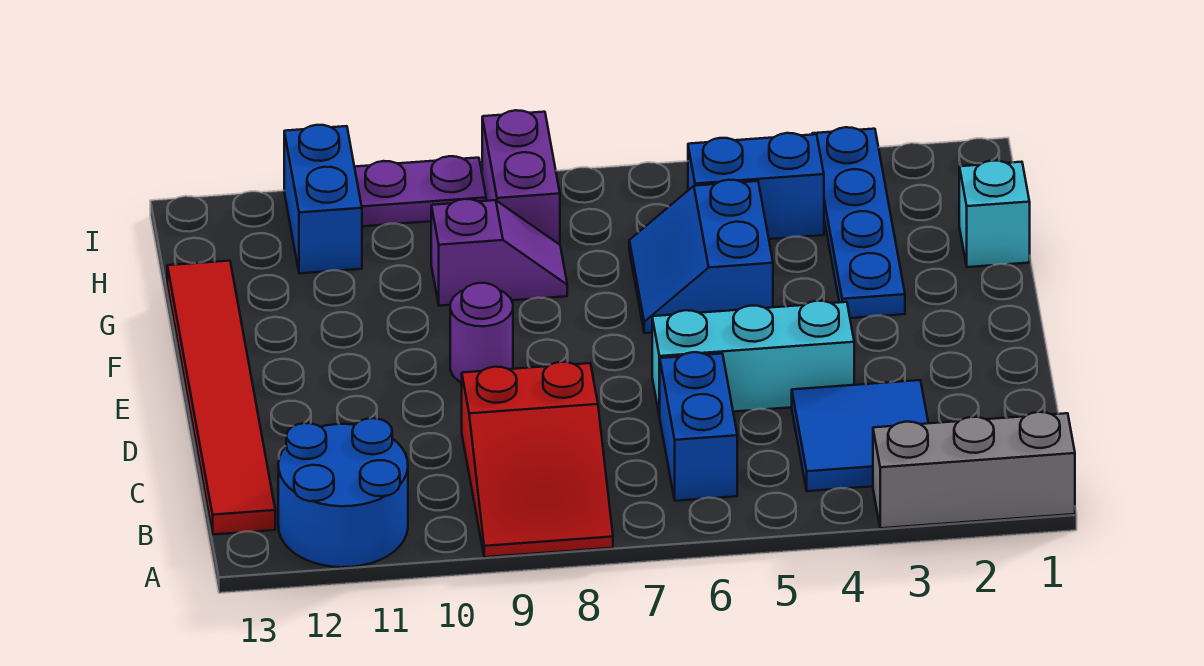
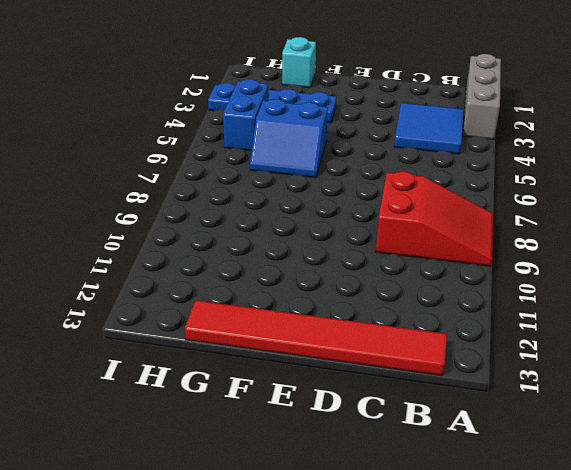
none -> blue round brick A11:B12 level 1
none -> blue brick B6:C6 level 1
none -> cyan brick D4:D6 level 1

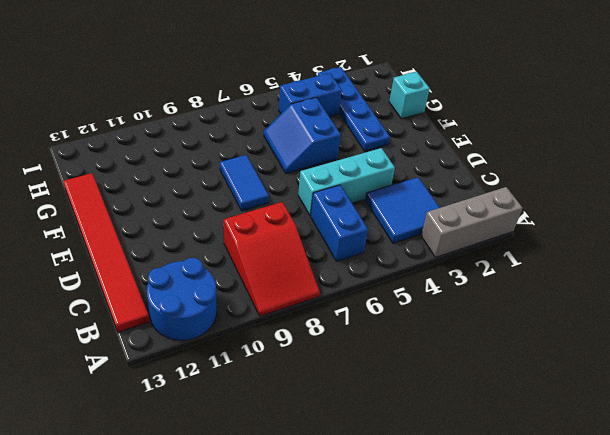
blue tile E8:F8 level 1 -> none
none -> purple round brick E9 level 1
none -> purple slope G8:G9 level 1 top 9
none -> purple brick H8:I8 level 1

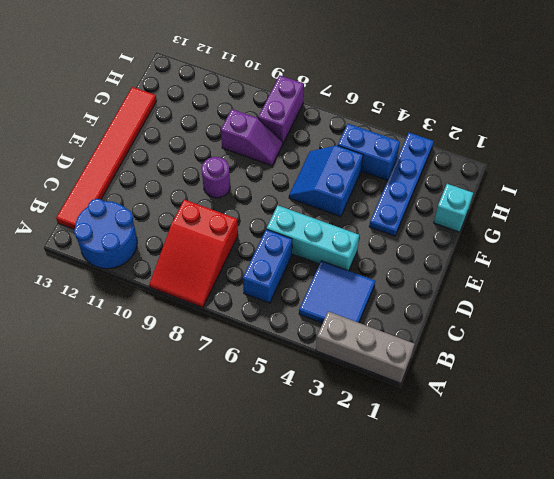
none -> blue brick H11:I11 level 1
none -> purple plate I9:I10 level 1

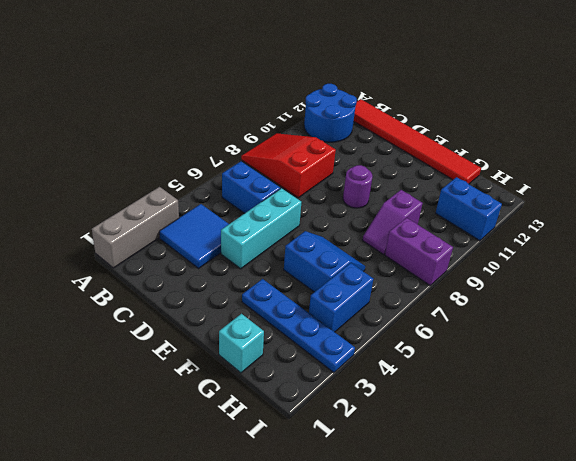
none -> purple plate I9:I10 level 1

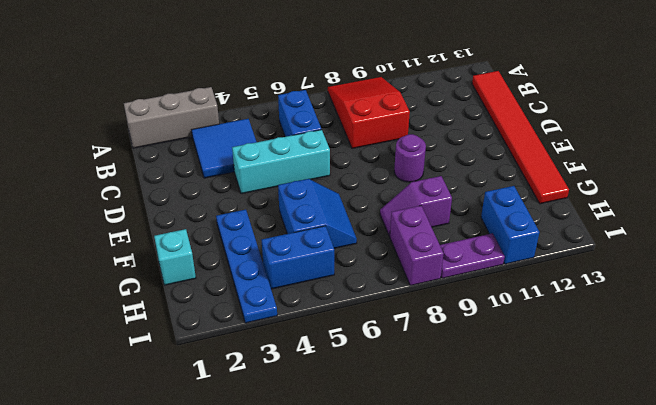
none -> blue round brick A11:B12 level 1

